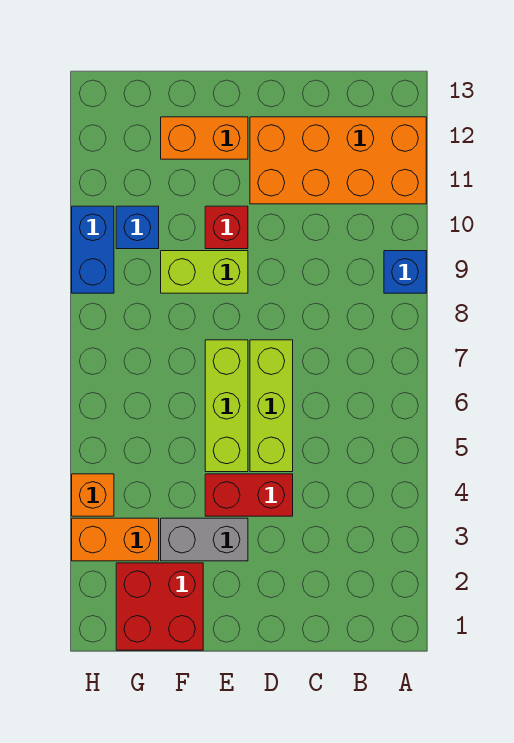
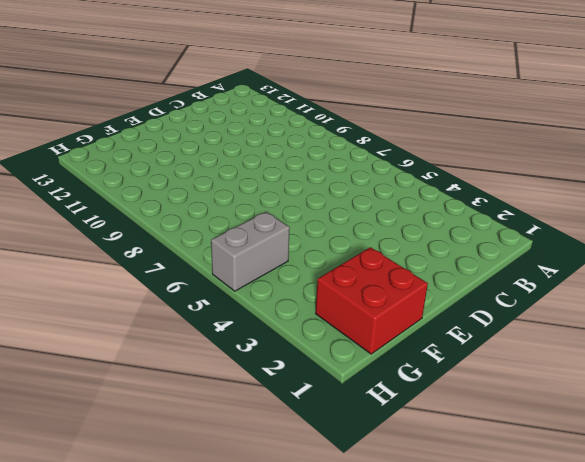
grey brick G5:H5 level 1 -> grey brick E3:F3 level 1
none -> blue brick A9 level 1
none -> orange brick A11:D12 level 1
none -> red brick D4:E4 level 1

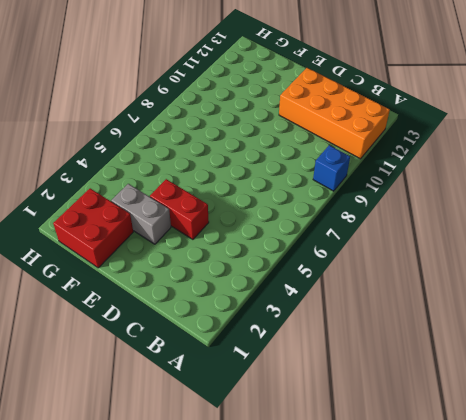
none -> lime brick D5:D7 level 1
none -> lime brick E5:E7 level 1
none -> lime brick E9:F9 level 1

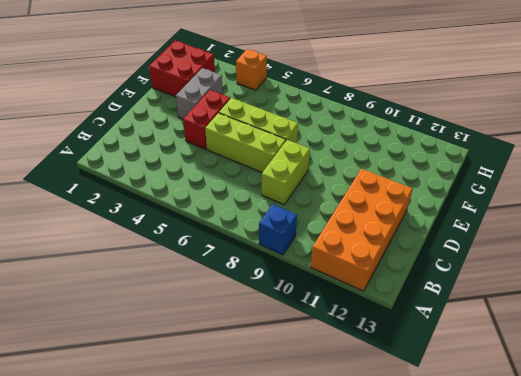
lime brick C8:D8 level 1 -> lime brick E9:F9 level 1
none -> red brick E10 level 1
none -> orange brick E12:F12 level 1
none -> orange brick G3:H3 level 1

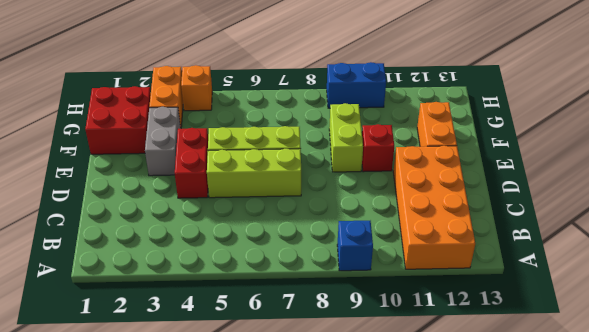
none -> blue brick G10 level 1

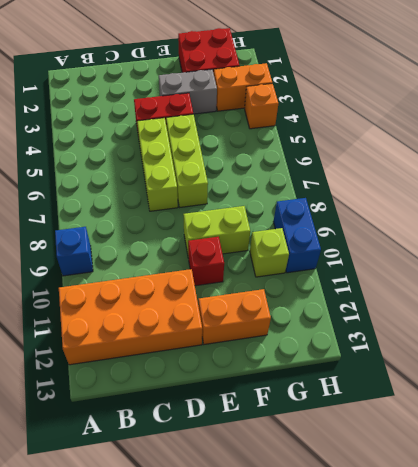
lime brick G10 level 1 -> blue brick G10 level 1

